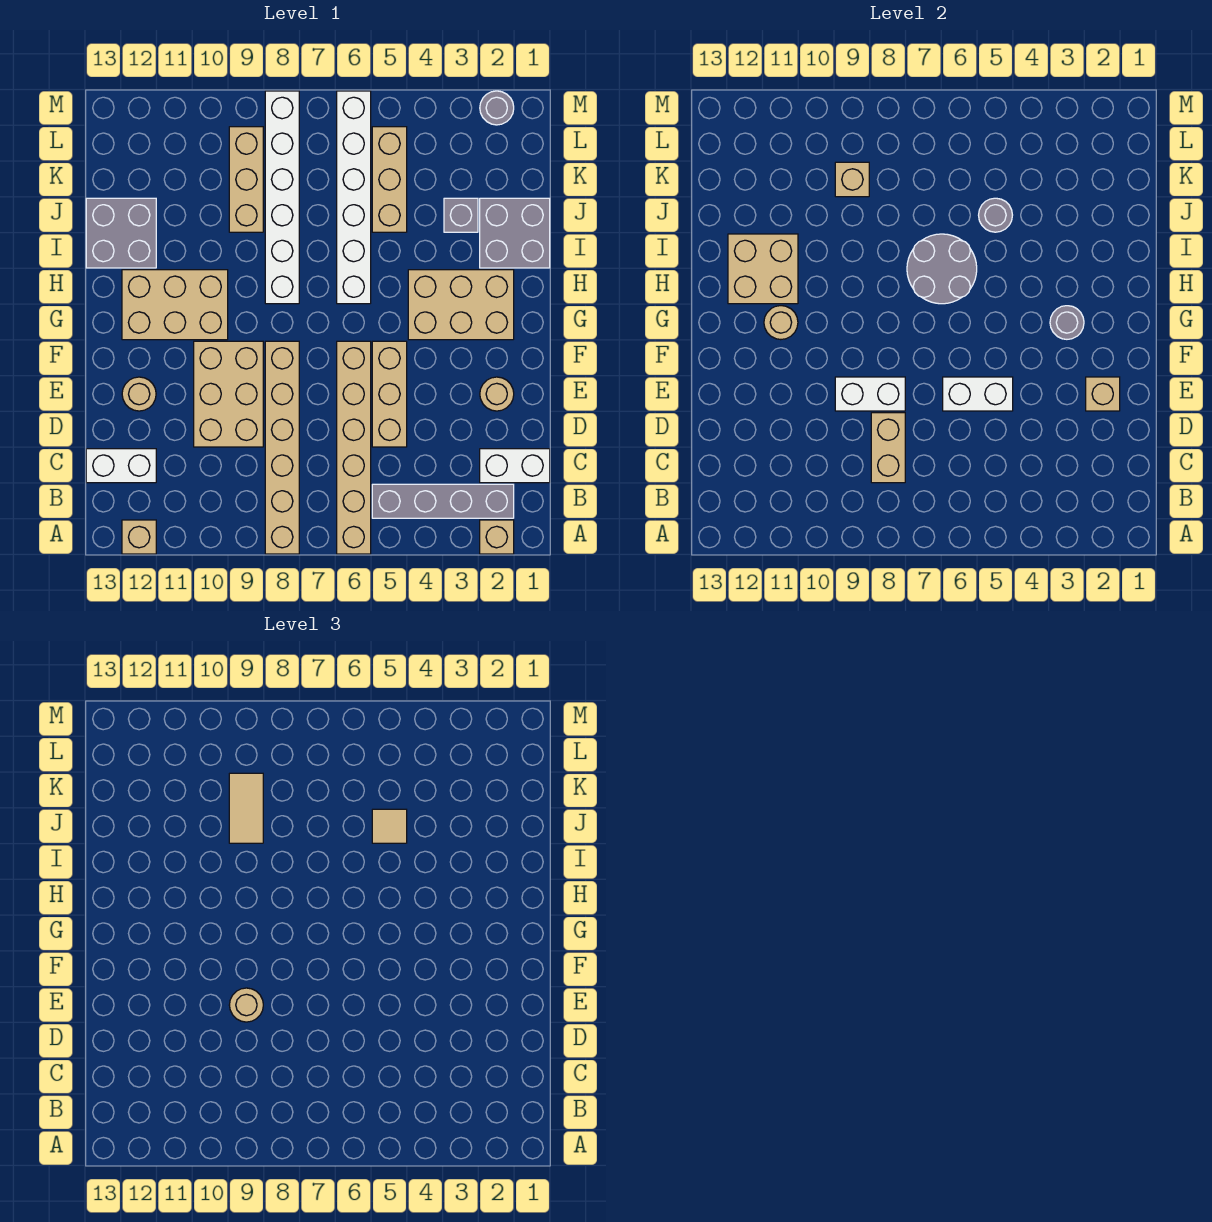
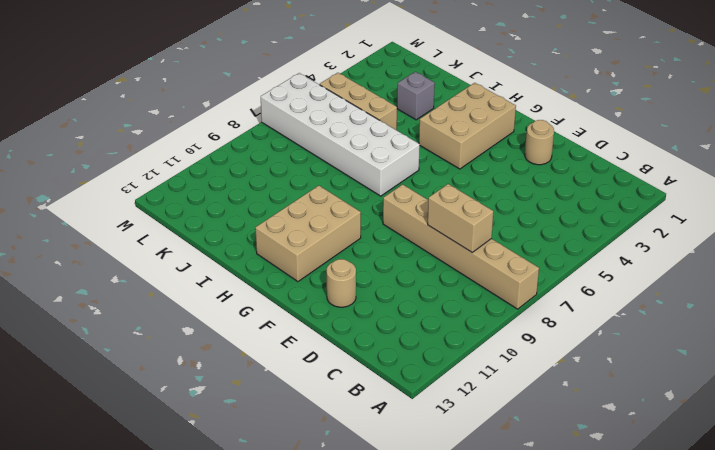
white brick H6:M7 level 1 -> white brick H6:M6 level 1
none -> tan brick A2 level 1
none -> tan brick A6:F6 level 1
none -> tan brick A12 level 1
none -> grey brick B2:B5 level 1

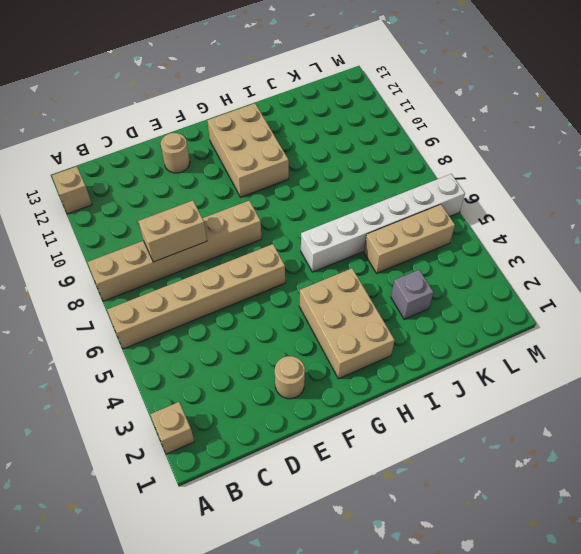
none -> grey brick B2:B5 level 1
none -> white brick C1:C2 level 1
none -> white brick C12:C13 level 1
none -> tan brick D5:F5 level 1

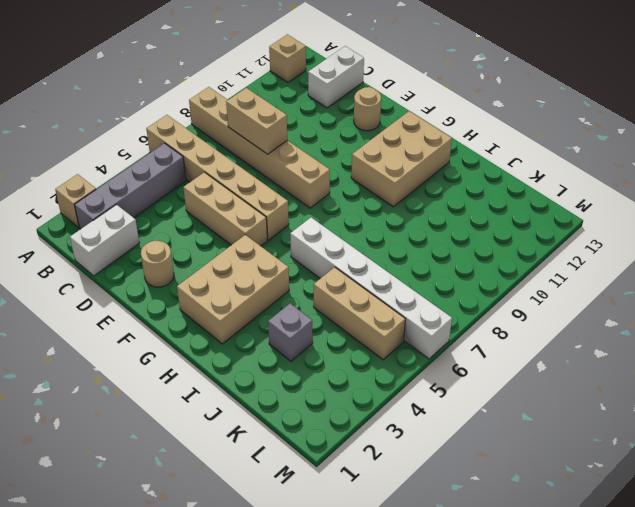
none -> tan brick D9:F10 level 1
none -> white brick H8:M8 level 1
none -> grey brick I1:J2 level 1
none -> grey brick I12:J13 level 1

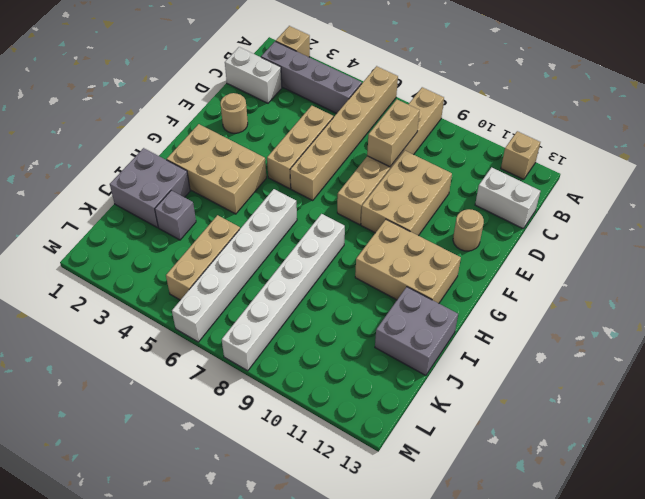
none -> tan brick J9:L9 level 1
none -> grey round brick M2 level 1
none -> tan brick E2 level 2
none -> white brick E5:E6 level 2

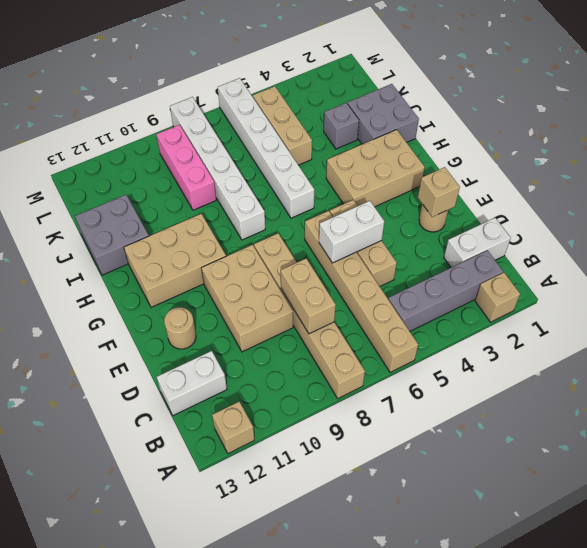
pink brick J9:L9 level 1 -> tan brick J9:L9 level 1
none -> grey round brick M2 level 1
none -> white brick E8:E9 level 2
none -> grey round brick G3 level 2
none -> tan round brick G11 level 2

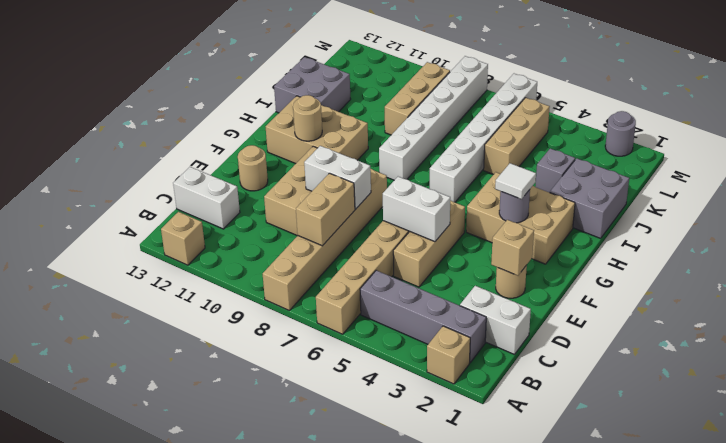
white tile G3 level 3 -> none
none -> grey round brick H6:I7 level 2
none -> tan brick H11:I12 level 2
none -> grey round brick J5 level 2
none -> tan brick K9 level 2

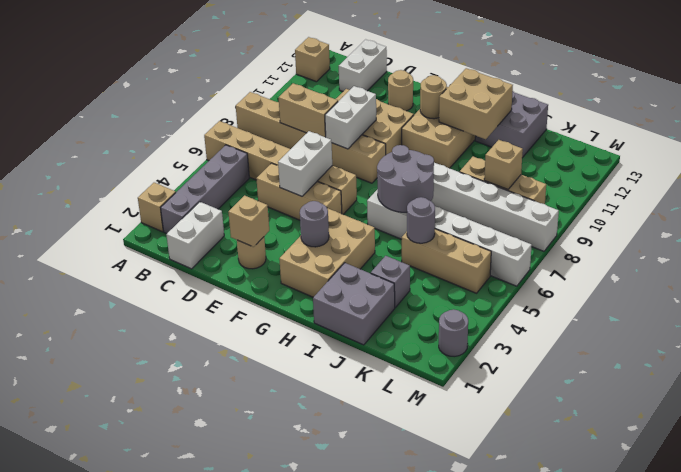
none -> tan round brick E9 level 3
none -> tan tile J5 level 3
none -> tan tile J9:K9 level 3

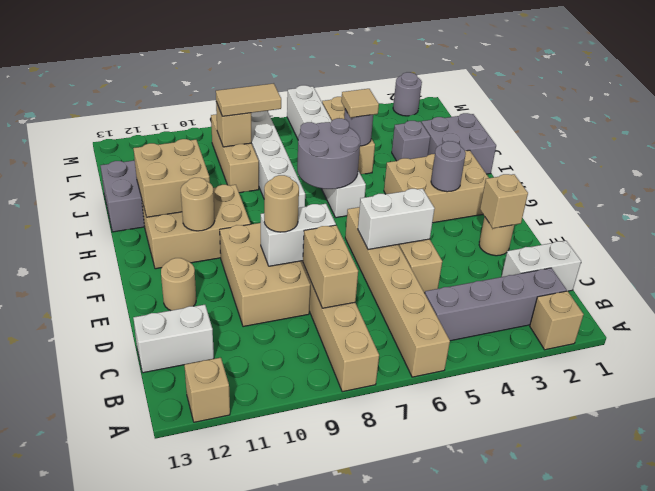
tan tile K8:K9 level 3 -> tan tile J9:K9 level 3

